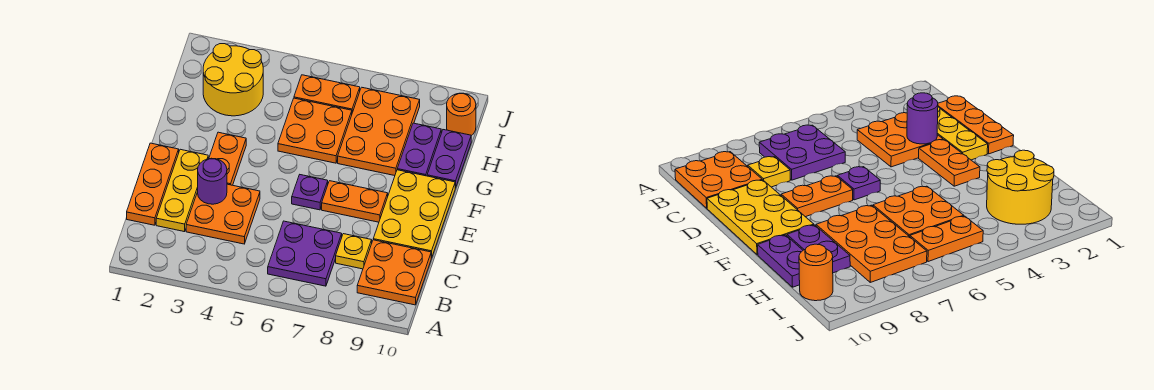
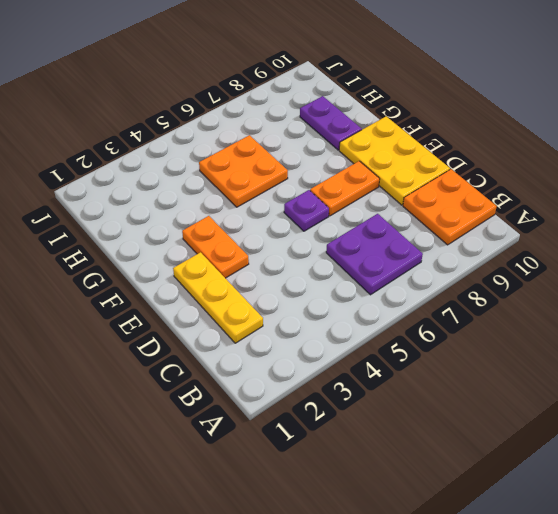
none -> orange plate C1:E1 level 1
none -> orange plate C3:D4 level 1
none -> yellow plate C8 level 1

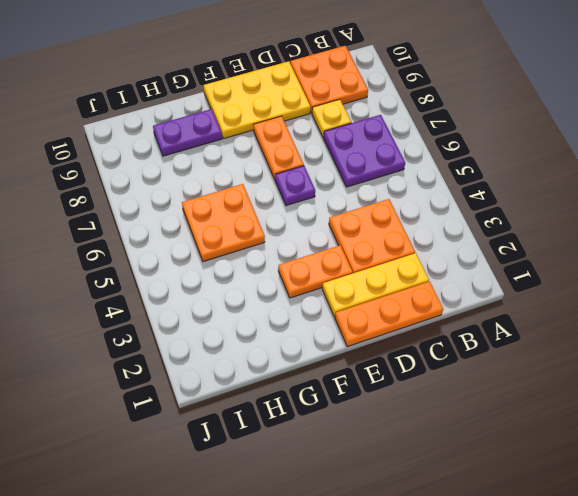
none -> orange plate G7:I8 level 1
none -> purple plate G10:H10 level 1
none -> yellow round brick H2:I3 level 1

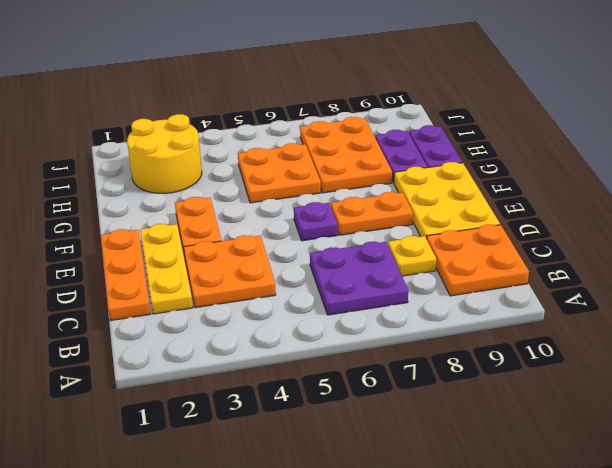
none -> orange plate I5:I6 level 1
none -> orange round brick I10 level 1
none -> purple round brick D3 level 2

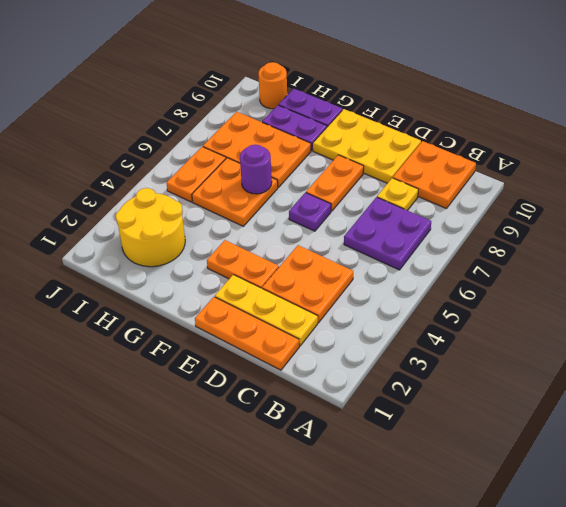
purple round brick G6 level 2 -> purple round brick D3 level 2

